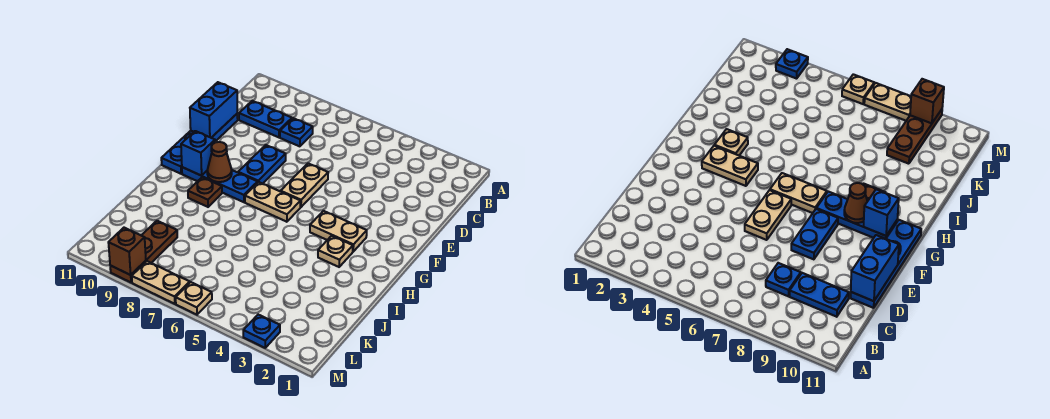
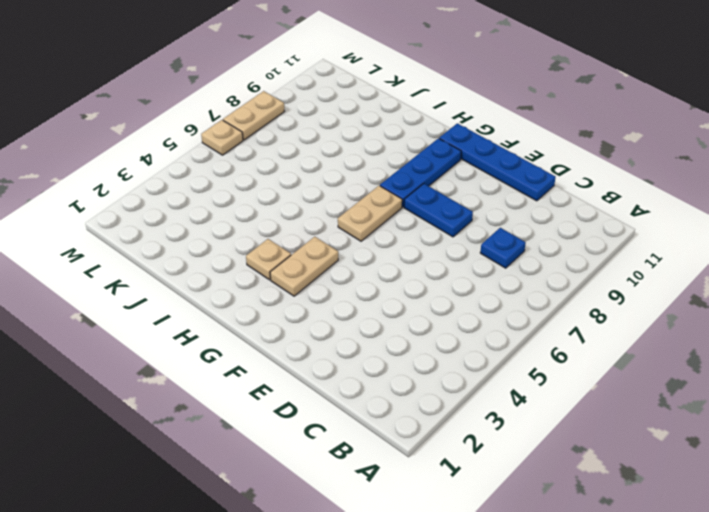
none -> blue plate C9:C10 level 1
none -> tan plate E6:F6 level 1
none -> brown plate H9 level 1

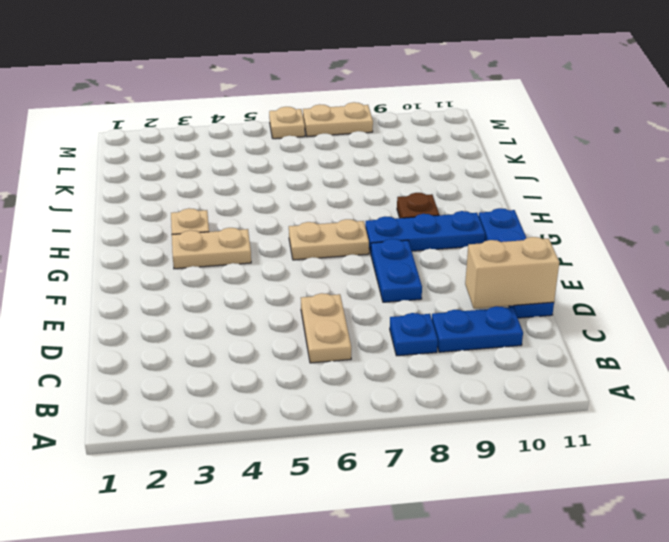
tan plate C6:D6 level 1 -> tan plate E6:F6 level 1
tan brick D10:D11 level 2 -> blue brick D11:E11 level 2
none -> brown plate K9:M9 level 1
none -> blue plate M3 level 1
none -> brown cone G9 level 2

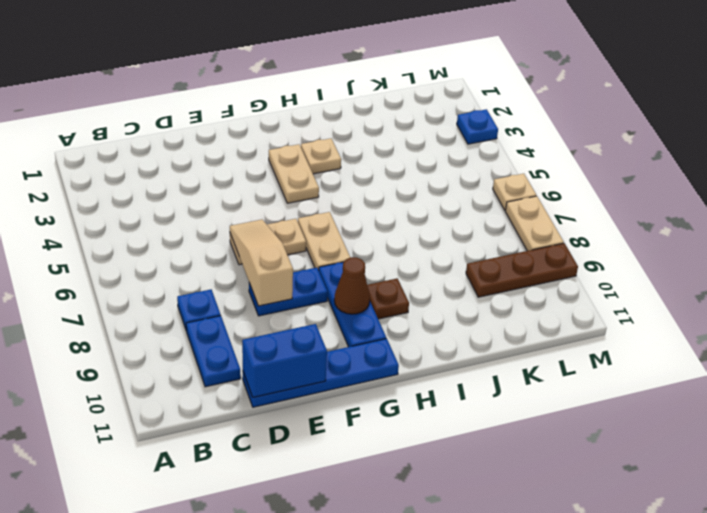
tan slope E6:E8 level 2 top 8 -> none
none -> blue brick G10 level 2
none -> brown brick M9 level 2

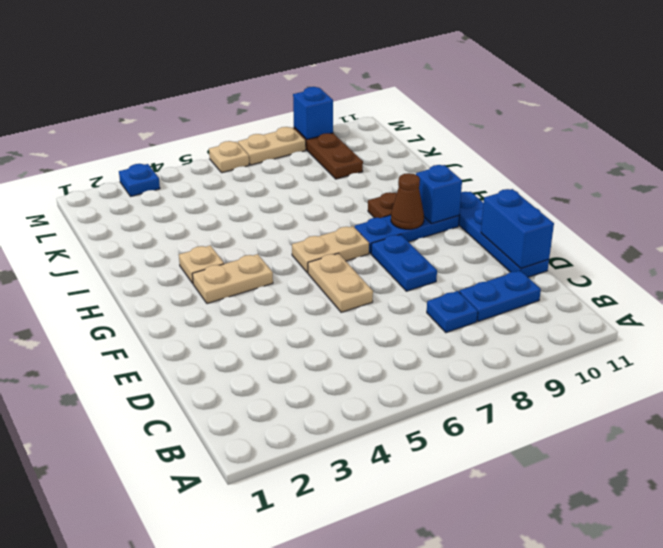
blue brick M9 level 2 -> brown brick M9 level 2

